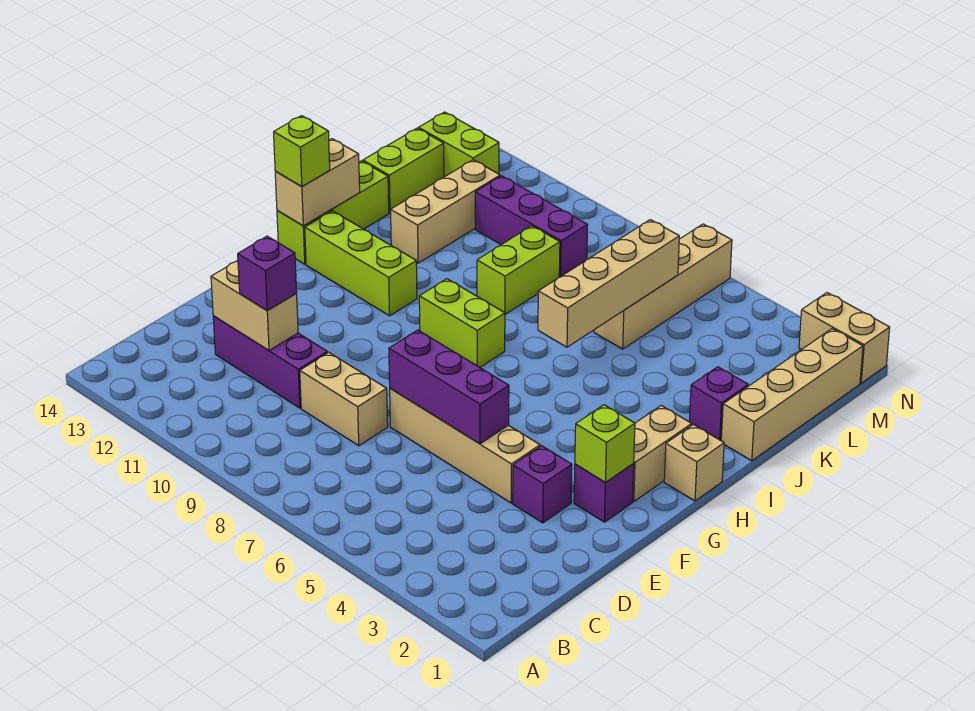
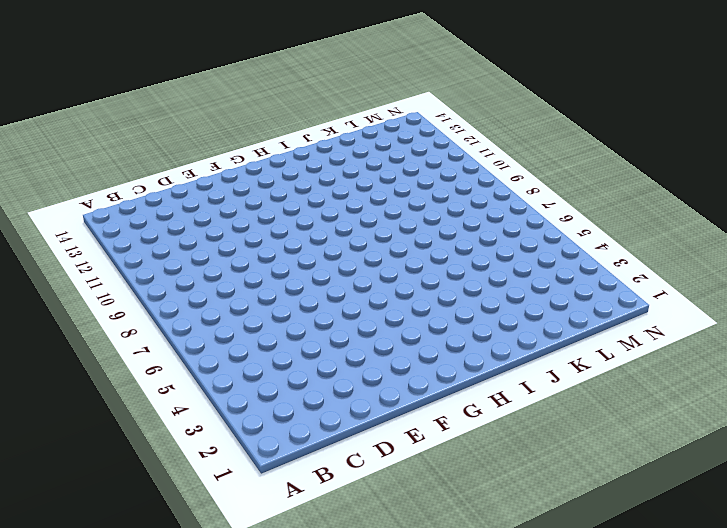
none -> tan brick D8:D9 level 1
none -> purple brick D10:D12 level 1
none -> purple brick E3 level 1

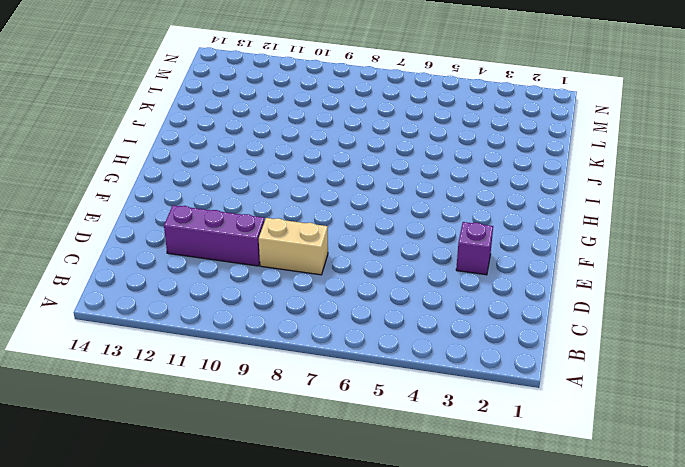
none -> tan brick E4:E7 level 1
none -> purple brick F2 level 1
none -> tan brick G2:H2 level 1

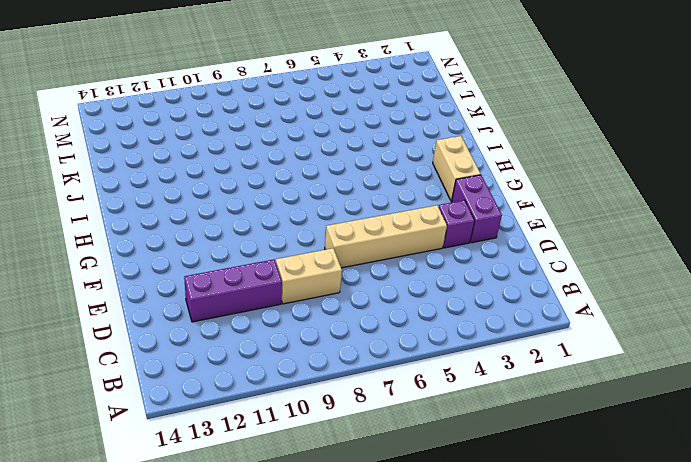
purple brick E2:F2 level 1 -> purple brick F2 level 1
none -> tan brick H1 level 1
none -> lime brick H8:H9 level 1
none -> lime brick H11:H13 level 1

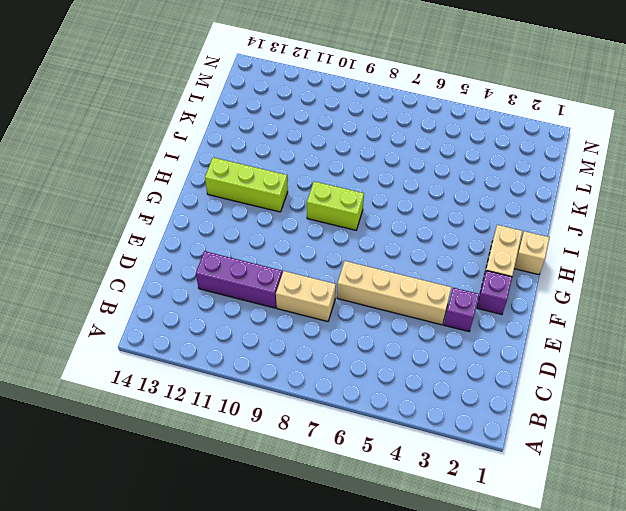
none -> lime brick H14:J14 level 1
none -> tan brick J1:M1 level 1
none -> purple brick J2 level 1

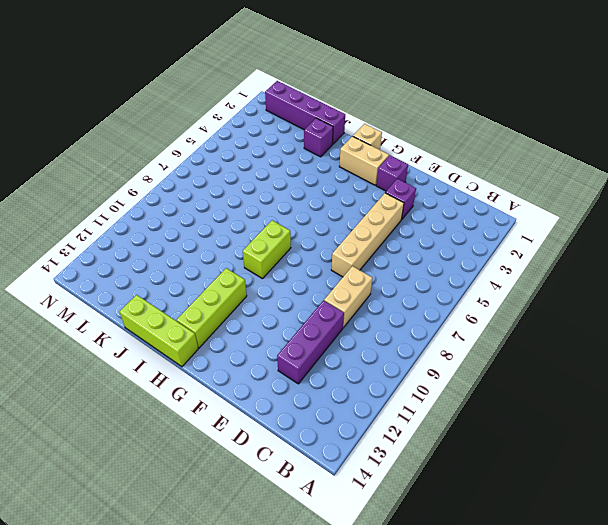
purple brick J1:M1 level 1 -> tan brick J1:M1 level 1
none -> lime brick J9:K9 level 1
none -> tan brick J12:L12 level 1
none -> tan brick K6:N6 level 1

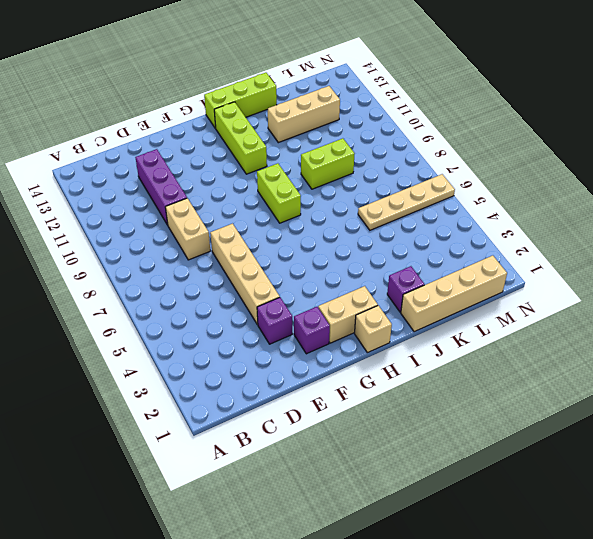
tan plate K6:N6 level 1 -> tan brick K6:N6 level 1
none -> lime brick K14:L14 level 1
none -> purple brick L9:L11 level 1
none -> lime brick M13:M14 level 1

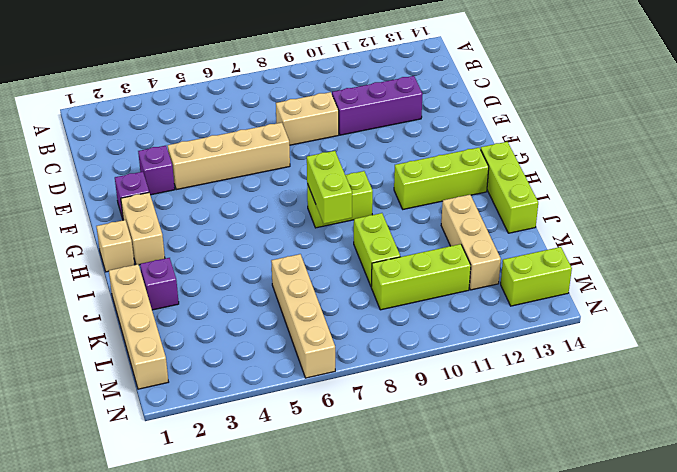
lime brick H8:I8 level 2 -> lime brick K14:L14 level 1
lime brick L9:L11 level 1 -> purple brick L9:L11 level 1
none -> tan brick N1:N2 level 1
none -> tan brick D11:D12 level 2
none -> purple brick E5:E7 level 2

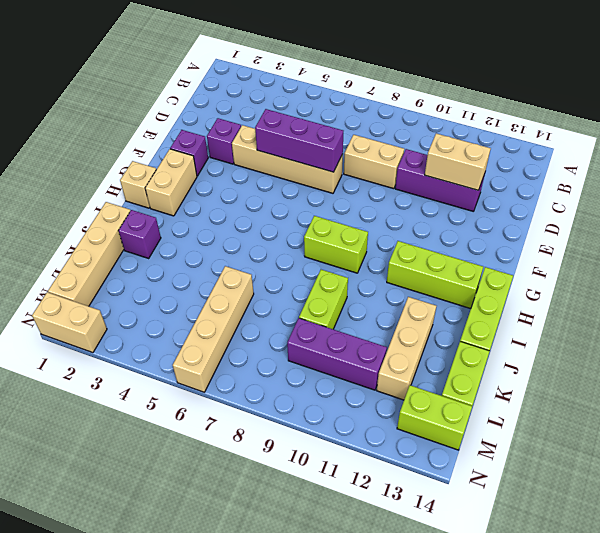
none -> lime brick F2 level 2
none -> tan brick H14:I14 level 2
none -> tan brick I6:L6 level 2

